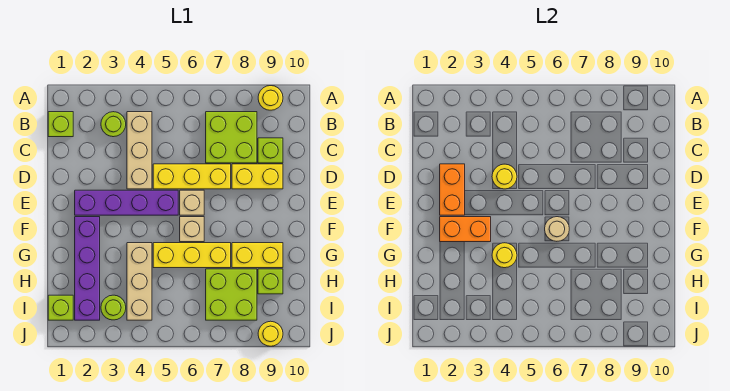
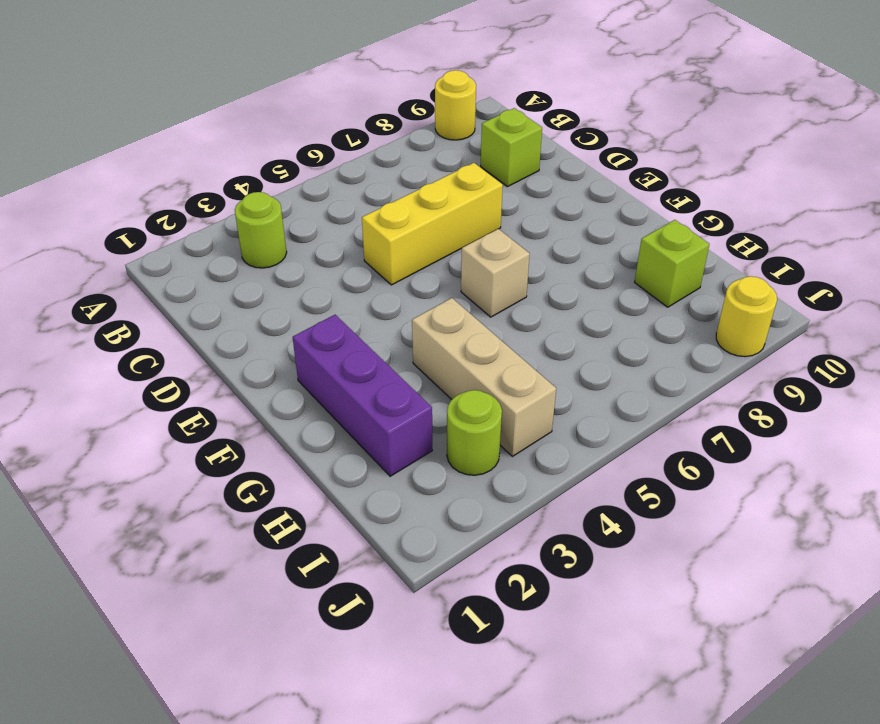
purple brick F2:H2 level 1 -> purple brick F2:I2 level 1
none -> lime brick B1 level 1
none -> tan brick B4:D4 level 1
none -> lime brick B7:C8 level 1

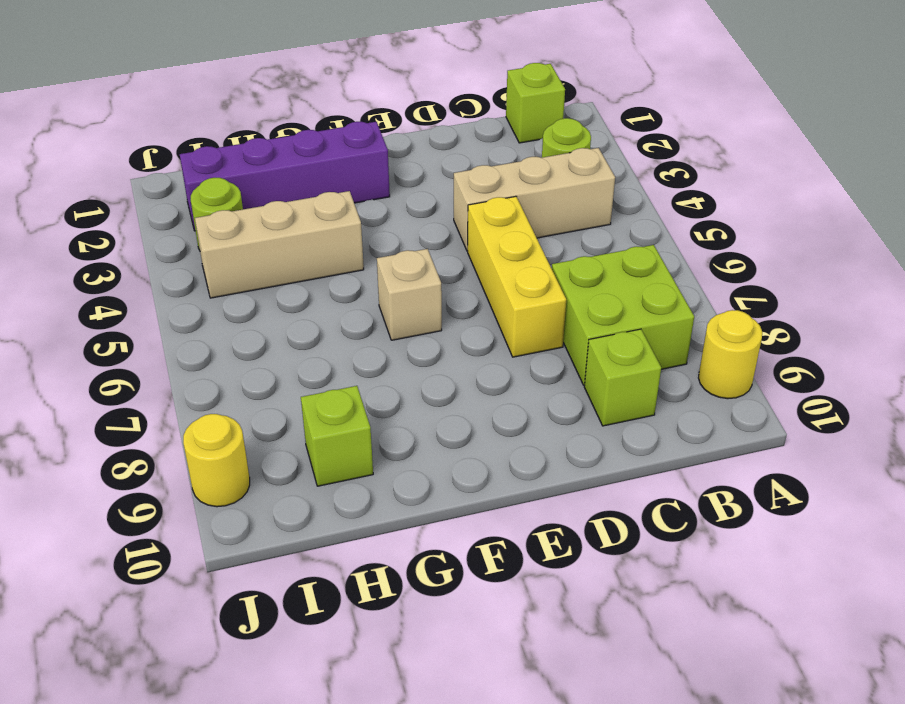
none -> yellow brick D8:D9 level 1
none -> purple brick E2:E5 level 1
none -> tan brick E6 level 1

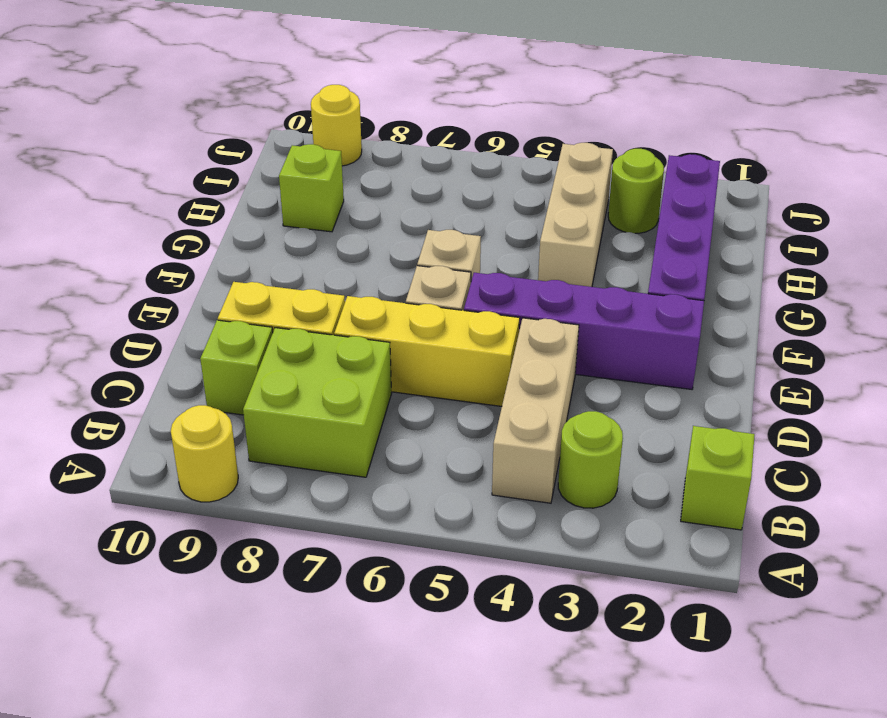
none -> yellow brick G5:G7 level 1
none -> yellow brick G8:G9 level 1
none -> lime brick H7:I8 level 1

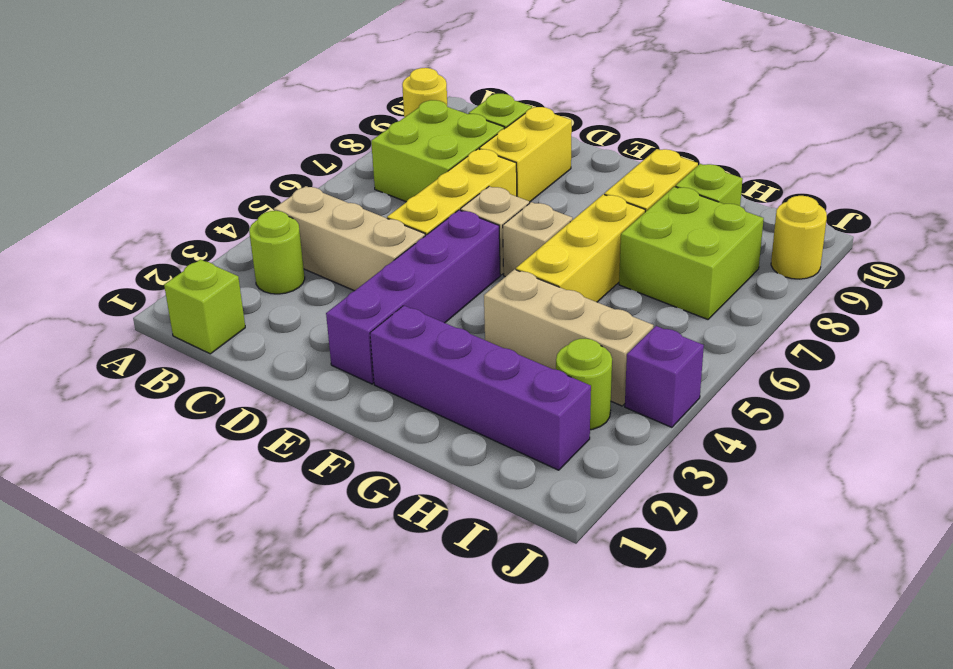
purple brick J4 level 1 -> none
none -> lime brick I1 level 1
none -> orange brick D2:E2 level 2
none -> yellow round brick D4 level 2

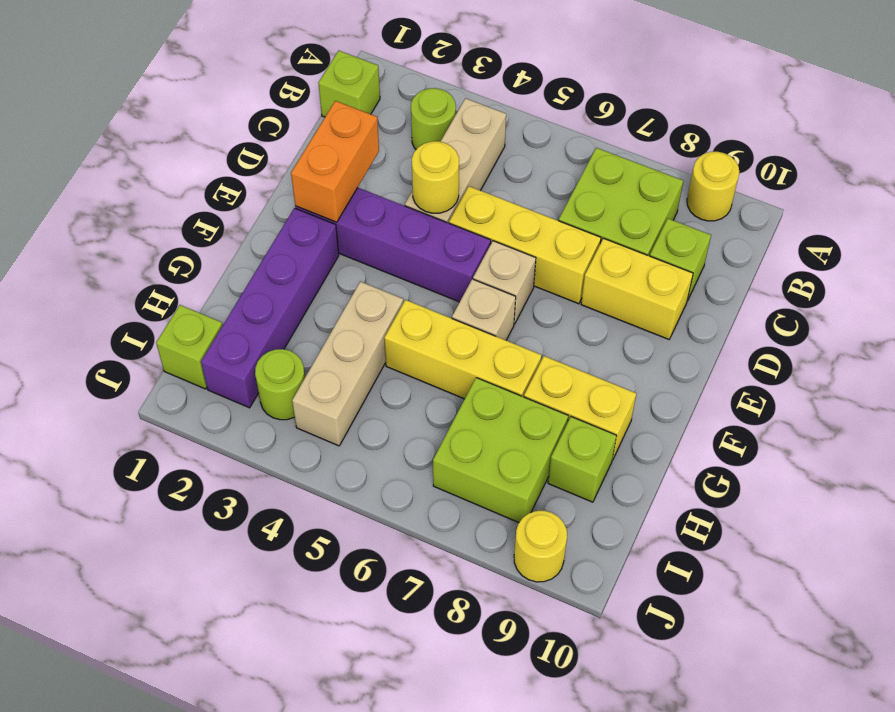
none -> orange brick F2:F3 level 2
none -> tan round brick F6 level 2
none -> yellow round brick G4 level 2

